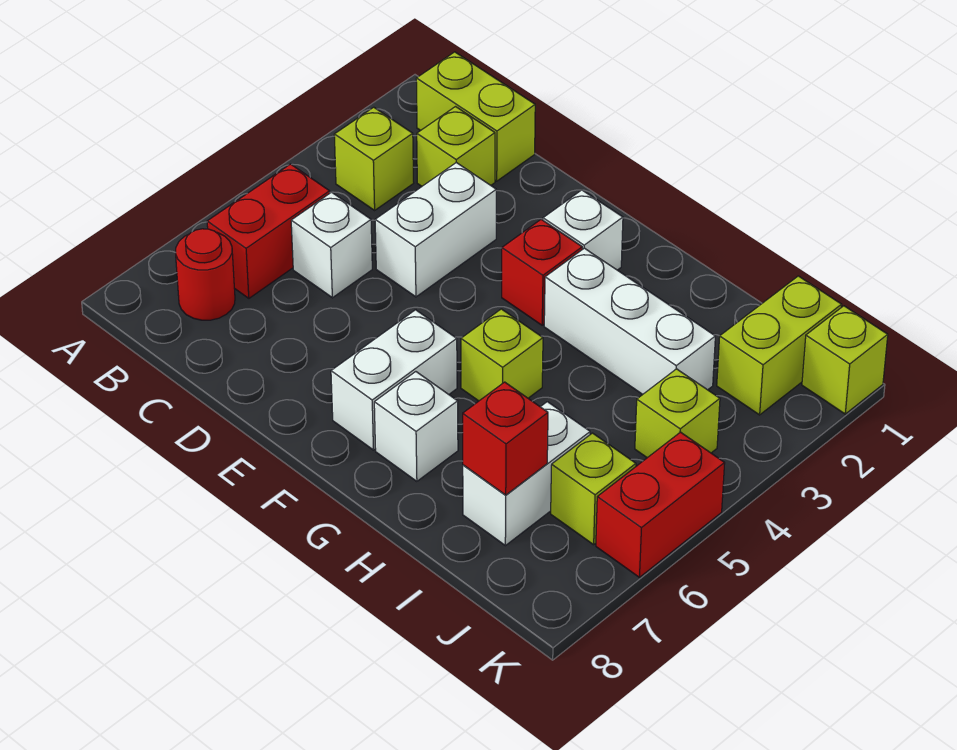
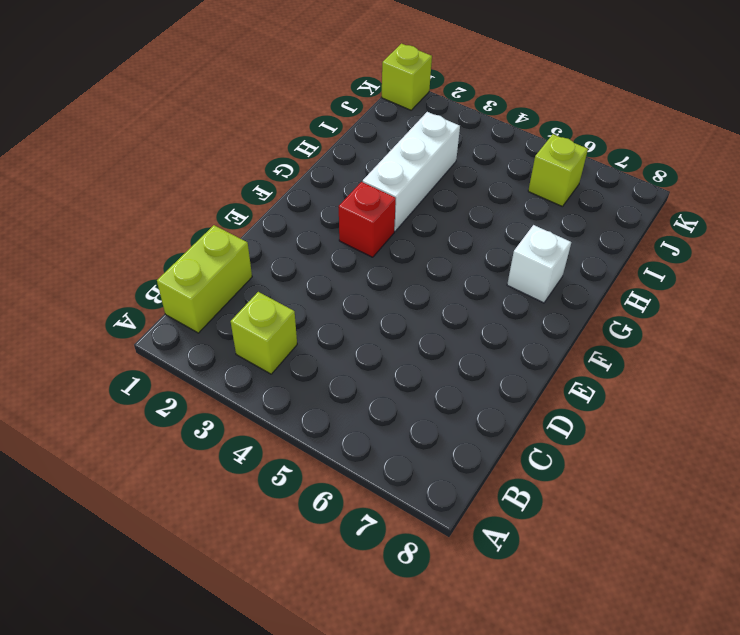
none -> red brick B5:B6 level 1
none -> red round brick B7 level 1
none -> lime brick C2 level 1

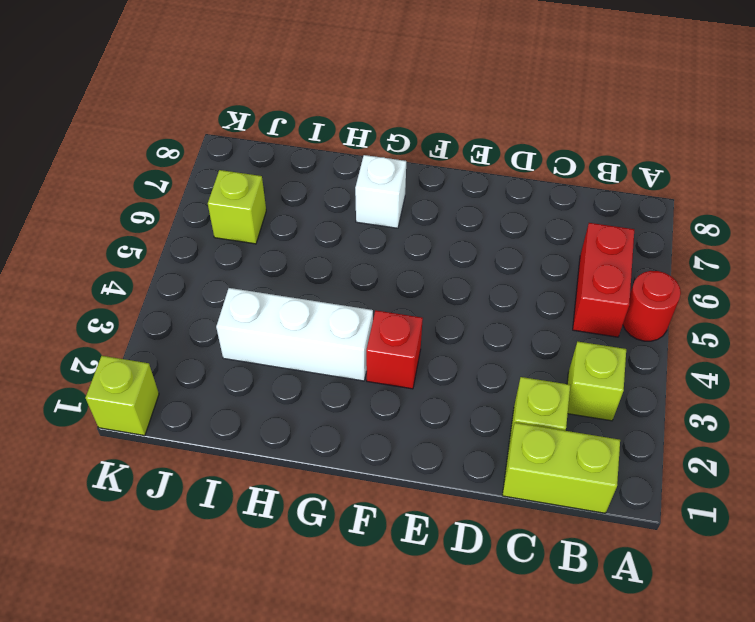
red round brick A5 level 1 -> red round brick B7 level 1
none -> white brick C5 level 1
none -> white brick D3:D4 level 1
none -> white brick F2 level 1

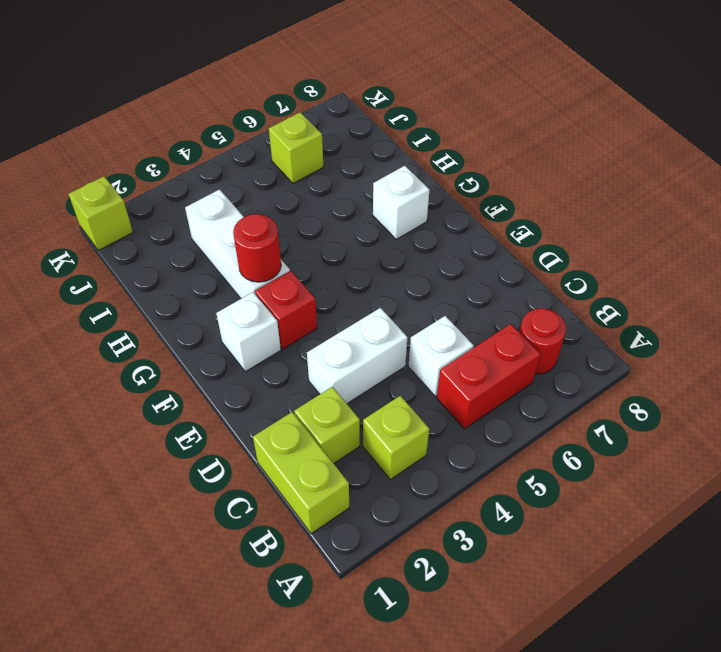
red round brick G3 level 2 -> none
none -> white brick F6:F7 level 1
none -> lime brick G5 level 1
none -> white brick I6:I7 level 1

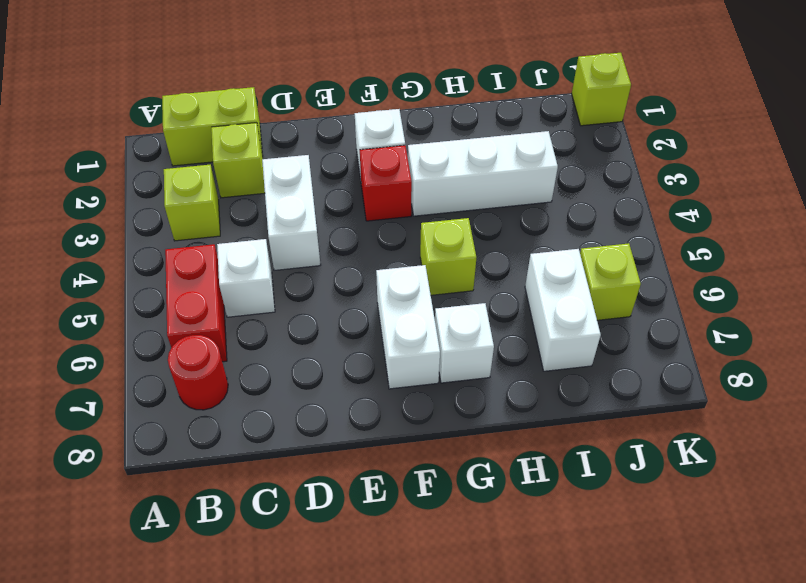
none -> lime brick J1:J2 level 1
none -> lime brick J4 level 1
none -> red brick K5:K6 level 1

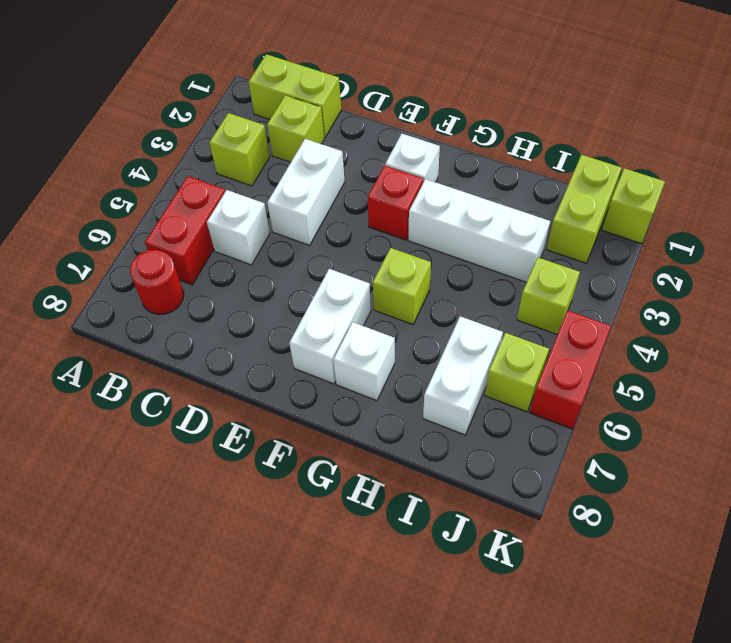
none -> red brick I7 level 2

